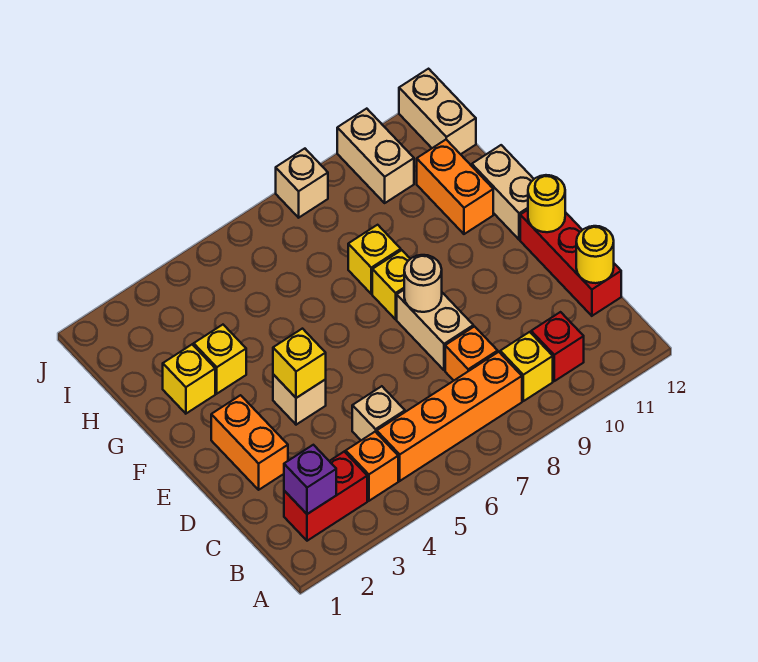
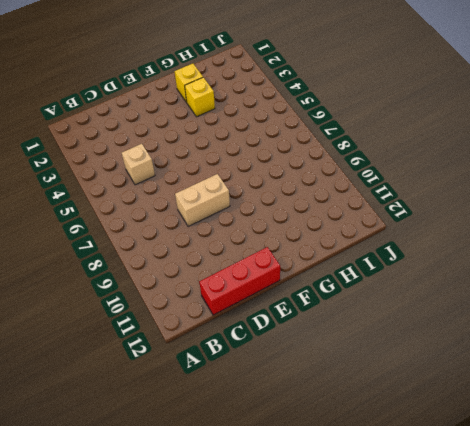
none -> red brick B2:B3 level 1
none -> orange brick B4 level 1
none -> orange brick B5:B8 level 1

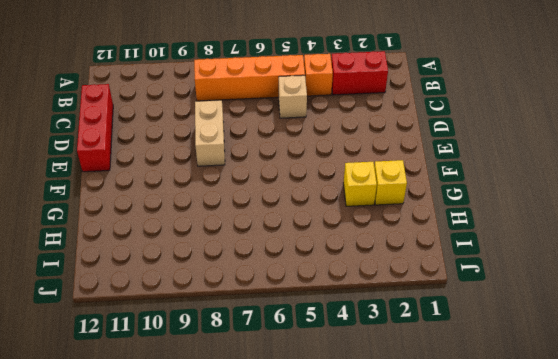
none -> yellow brick B9 level 1
none -> red brick B10 level 1
none -> orange brick C8 level 1

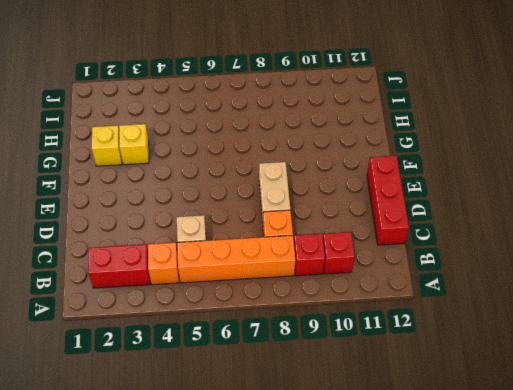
red brick B9 level 1 -> yellow brick B9 level 1
none -> orange brick D2:E2 level 1
none -> tan brick E4 level 1
none -> yellow brick F8 level 1

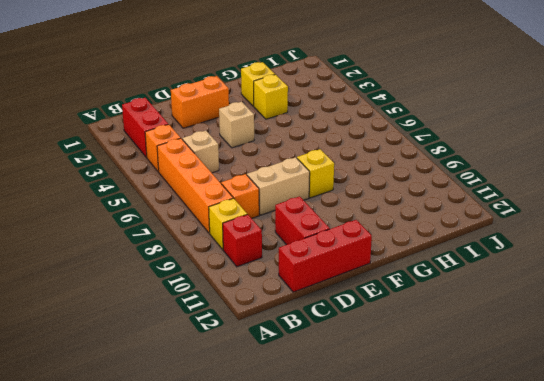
red brick D10:D11 level 1 -> none
none -> tan brick F12:G12 level 1
none -> yellow brick G8 level 1
none -> orange brick G11:H11 level 1

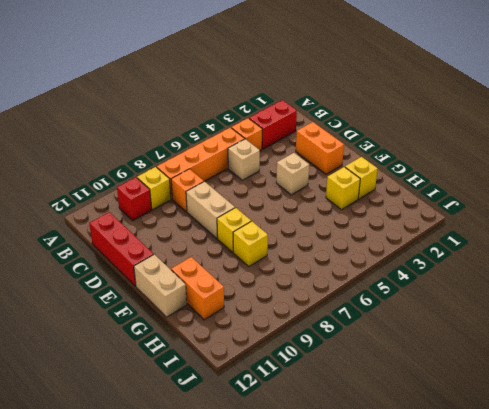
none -> tan brick I10:J10 level 1
none -> tan brick I12:J12 level 1
none -> tan brick J8 level 1

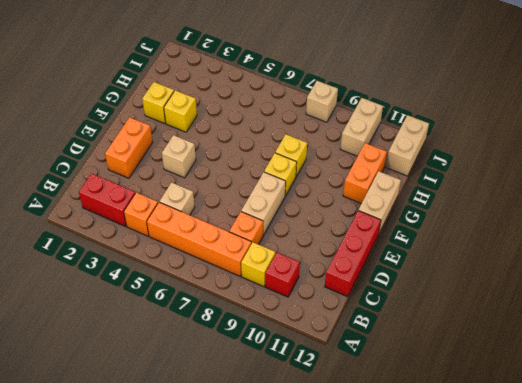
none -> purple brick B2 level 2
none -> yellow round brick C12 level 2
none -> yellow brick E4 level 2

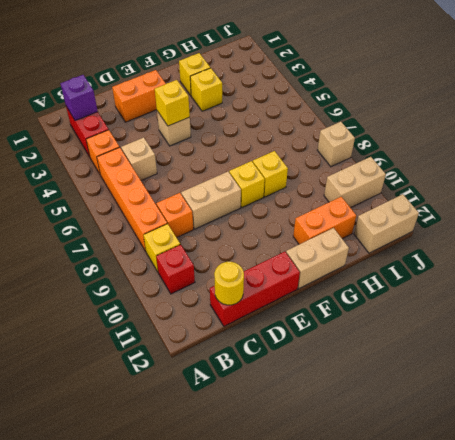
none -> tan round brick E8 level 2
none -> yellow round brick E12 level 2

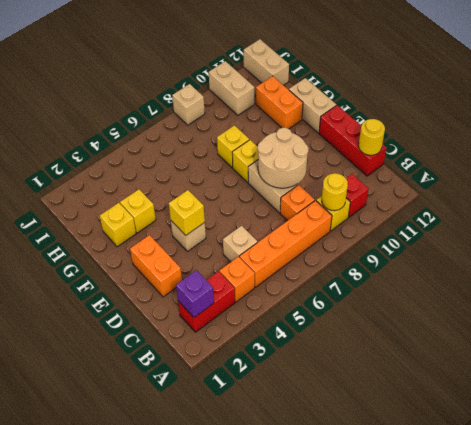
yellow round brick B9 level 2 -> yellow round brick E12 level 2
tan round brick D8:E9 level 2 -> tan round brick E8 level 2

